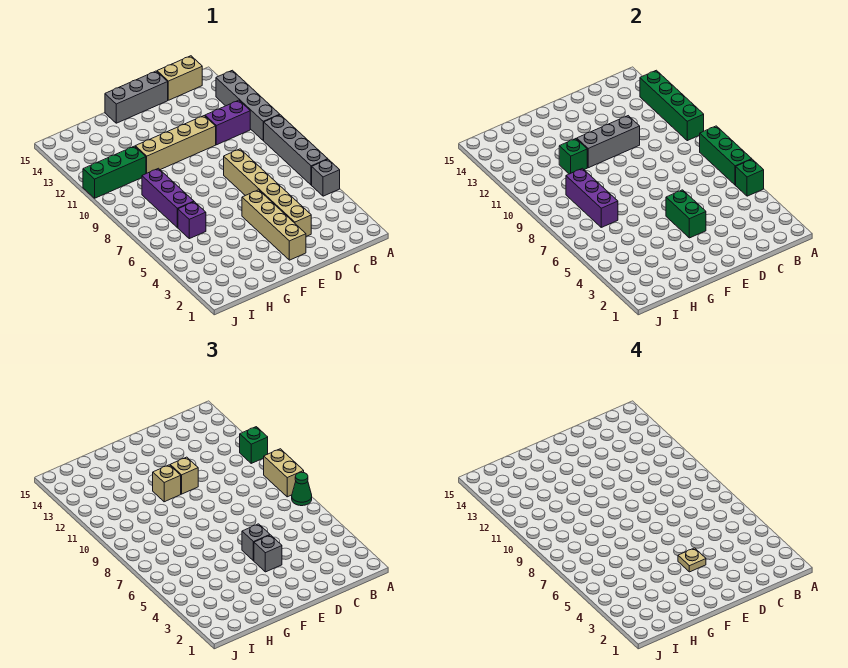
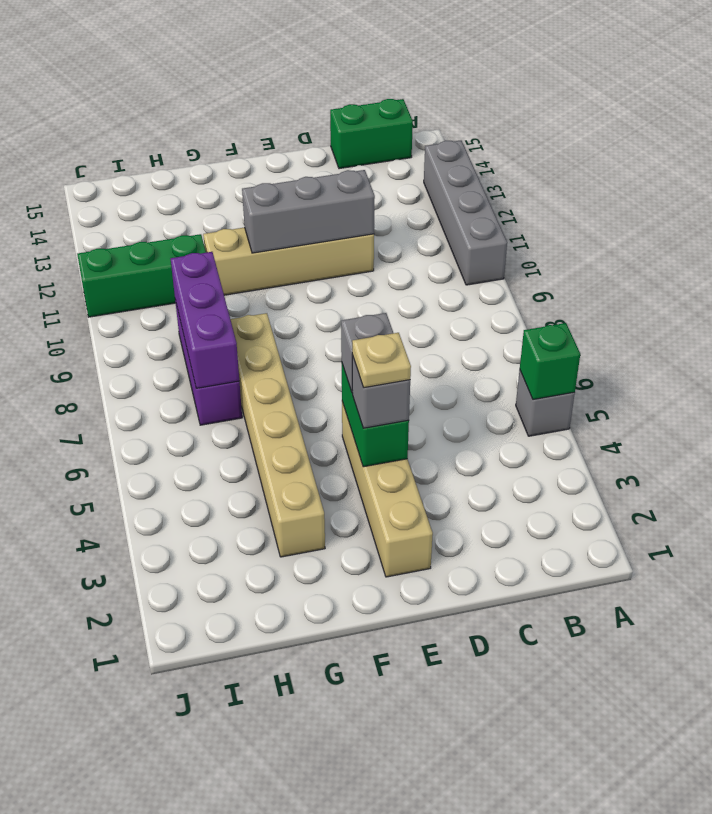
green brick B15:C15 level 1 -> tan brick B15:C15 level 1
tan brick G3:G8 level 1 -> tan brick D3:D8 level 1
none -> grey brick A6:A9 level 1
none -> purple brick B11:C11 level 1
none -> grey brick D15:F15 level 1

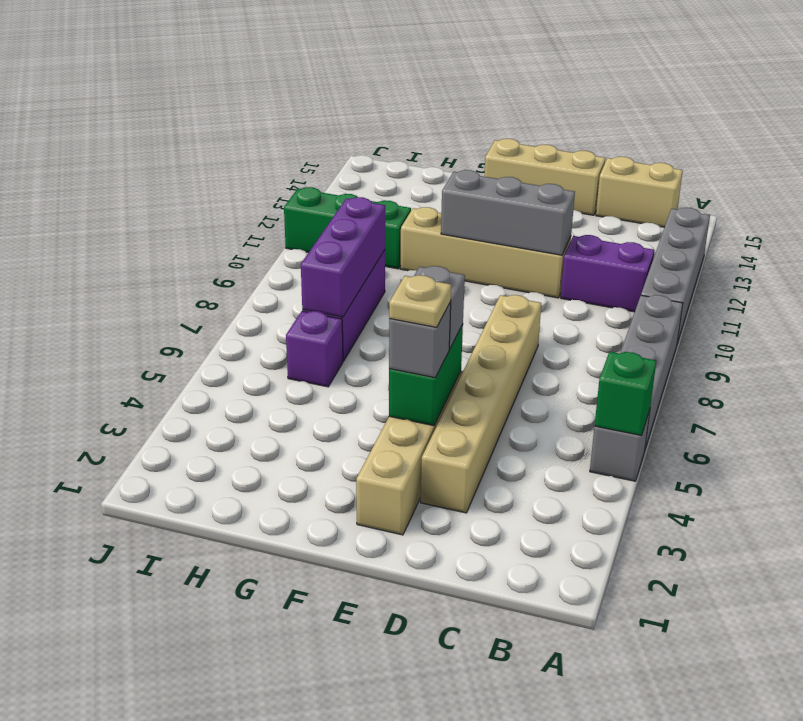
tan brick D15:F15 level 1 -> grey brick D15:F15 level 1
none -> green brick A6:A8 level 2
none -> green brick A10:A13 level 2
none -> green brick G11 level 2

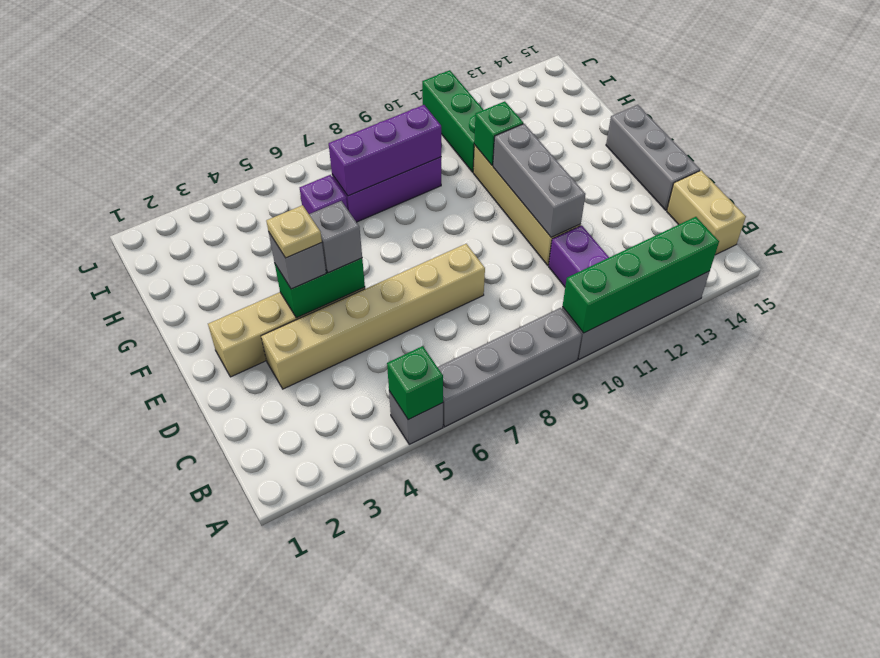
none -> green brick A6:A8 level 2
none -> green cone A7 level 3
none -> tan brick A8:A9 level 3

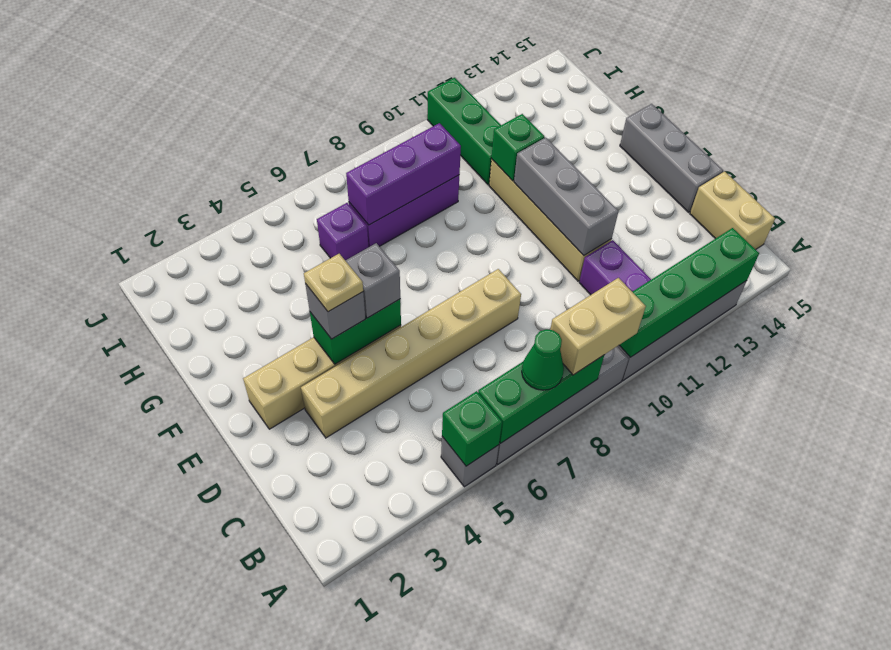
none -> green brick A11 level 3
none -> tan brick E11 level 3
none -> tan brick F11 level 3

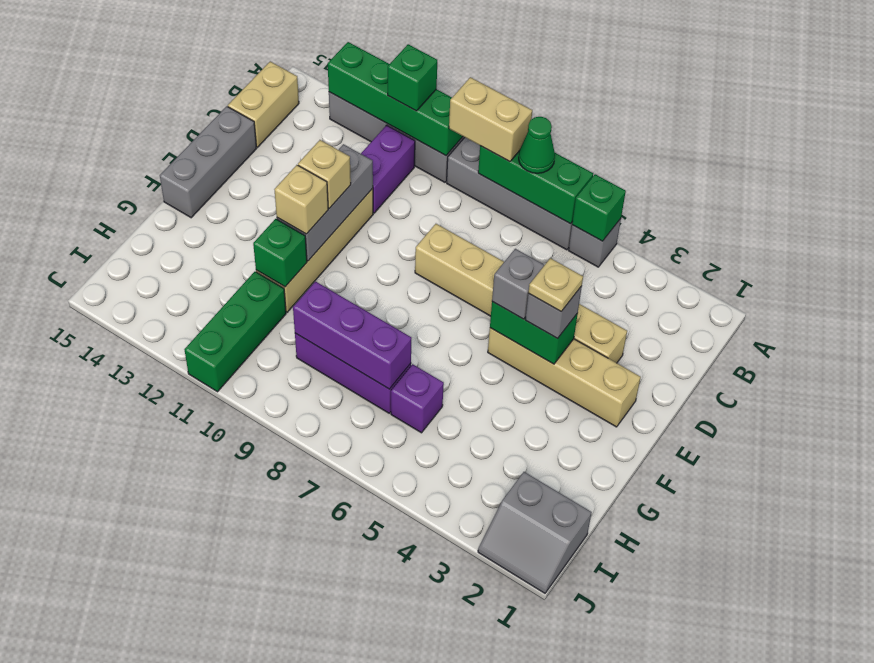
grey slope I1:J2 level 1 top I -> none

